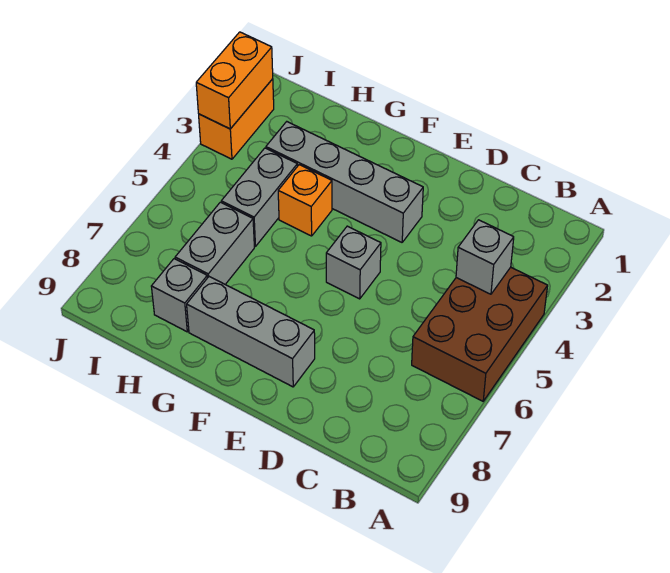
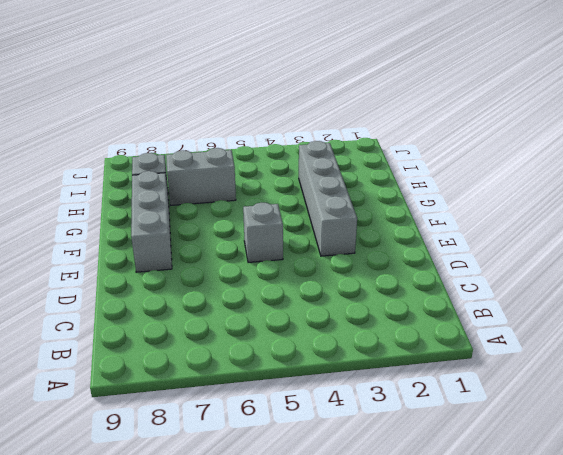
none -> brown brick A4:B6 level 1
none -> orange brick G4 level 1

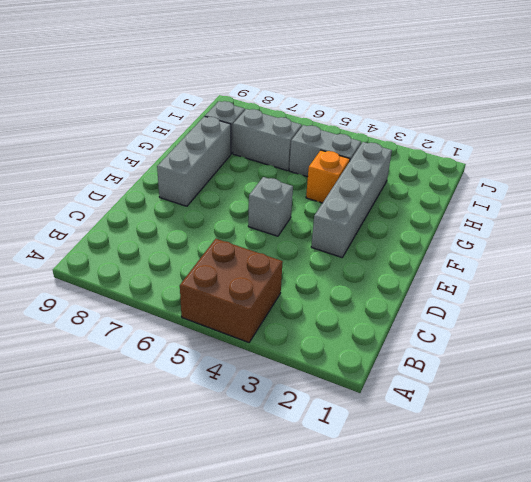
brown brick A4:B5 level 1 -> brown brick A4:B6 level 1
none -> orange brick J2:J3 level 1
none -> grey brick B4 level 2

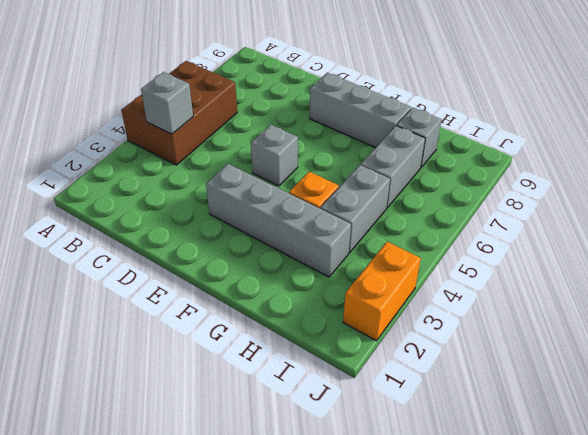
none -> orange brick J2:J3 level 2

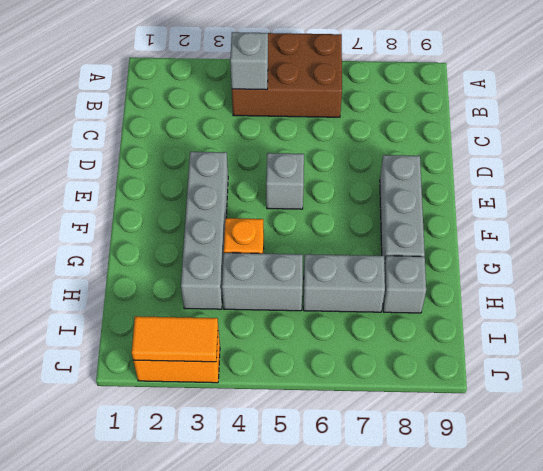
orange tile J2:J3 level 2 -> orange brick J2:J3 level 2

